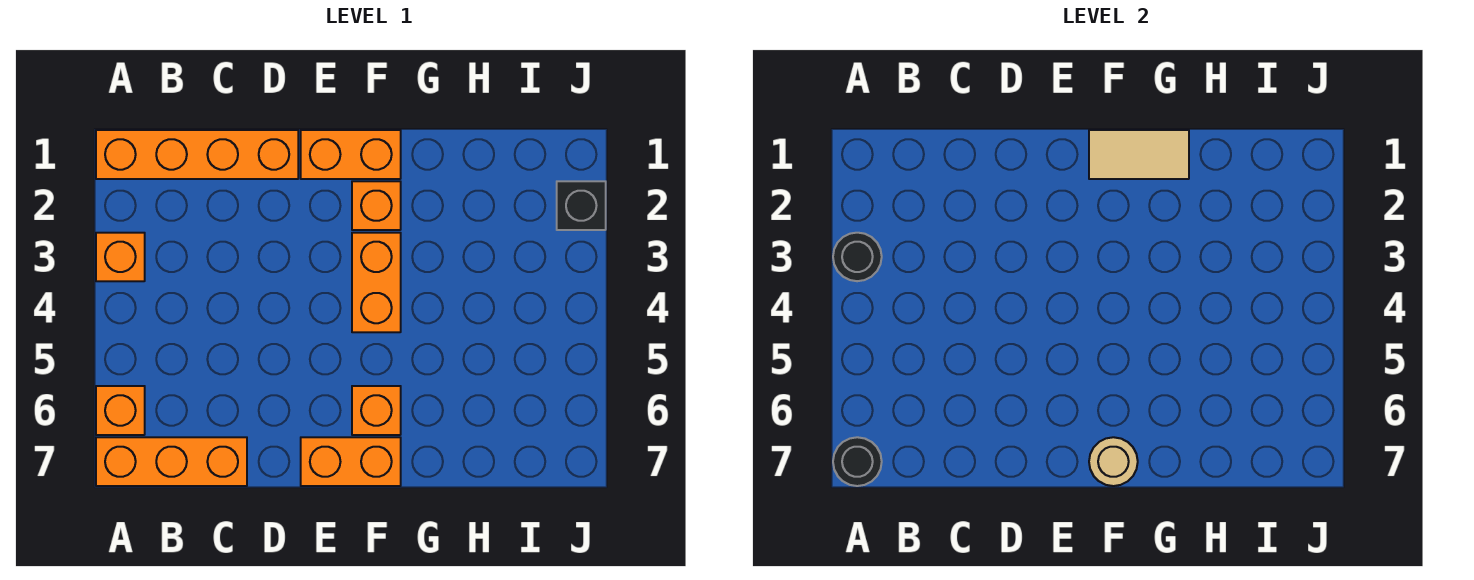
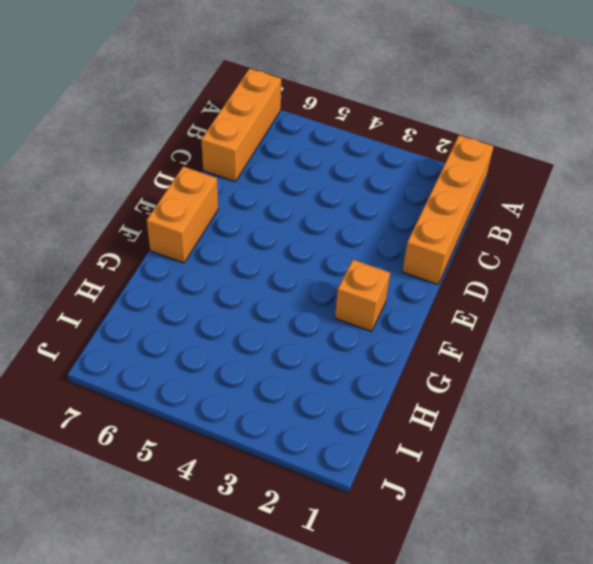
none -> orange brick A3 level 1
none -> orange brick A6 level 1
none -> orange brick E1:F1 level 1

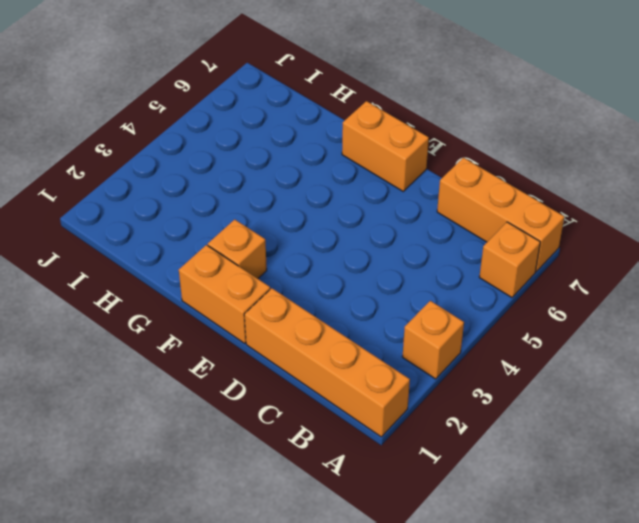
none -> orange brick F3:F4 level 1
none -> orange brick F6 level 1
none -> black brick J2 level 1

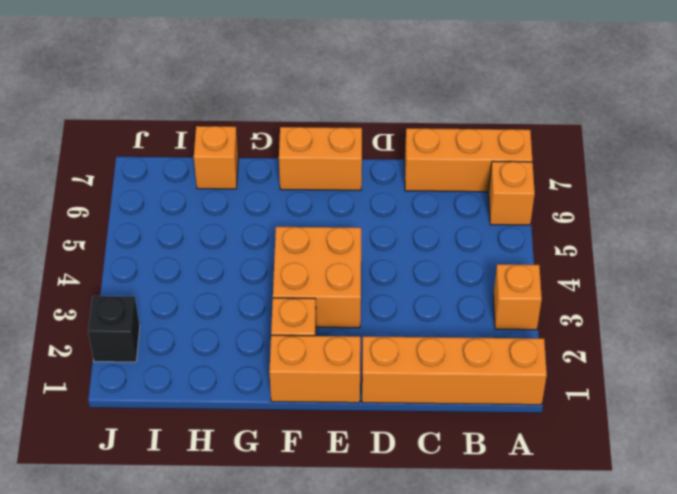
orange brick E3:F4 level 1 -> orange brick F3:F4 level 1
orange brick H7 level 1 -> orange brick F6 level 1
none -> black round brick A3 level 2
none -> black round brick A7 level 2
none -> tan tile F1:G1 level 2

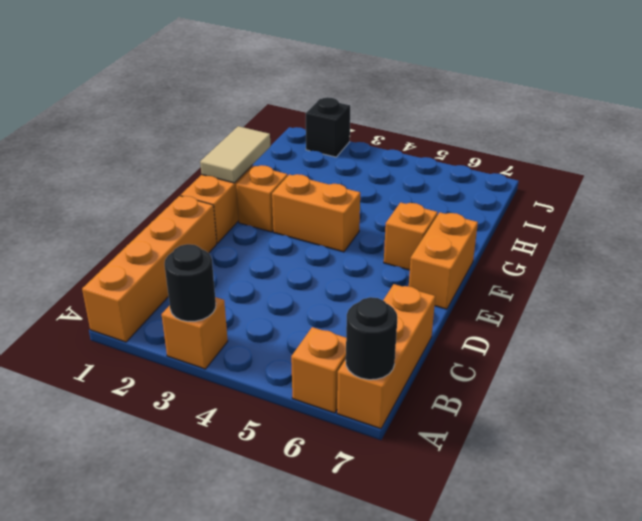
none -> tan round brick F7 level 2

